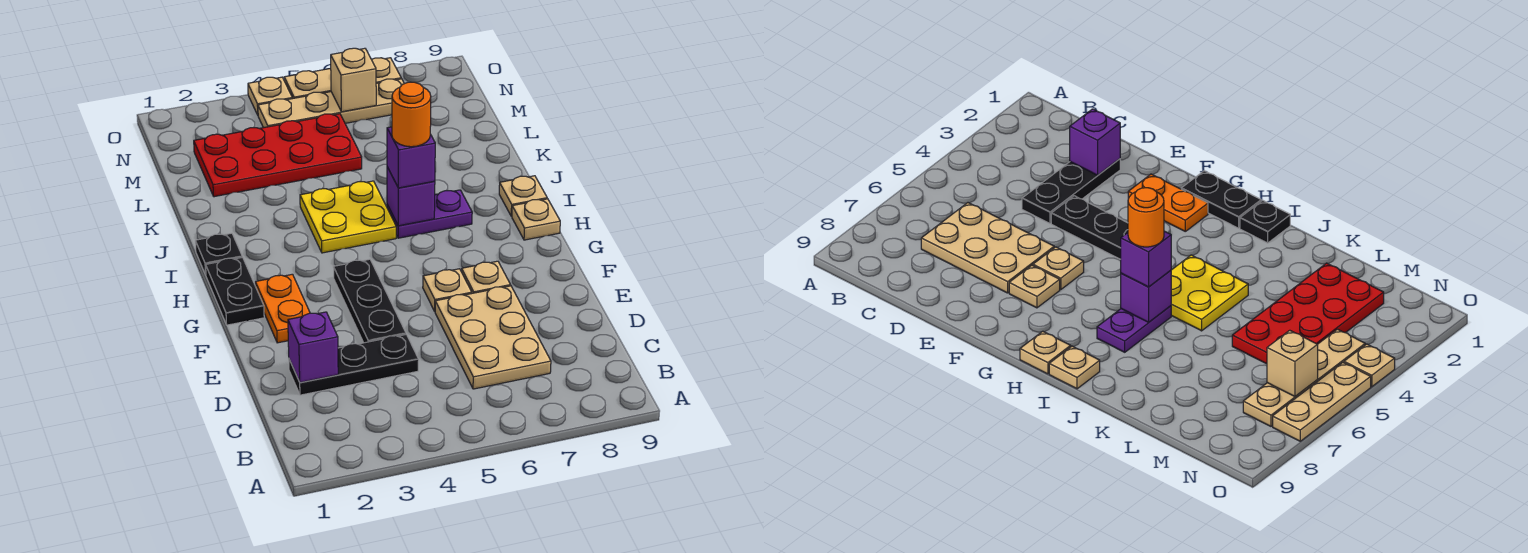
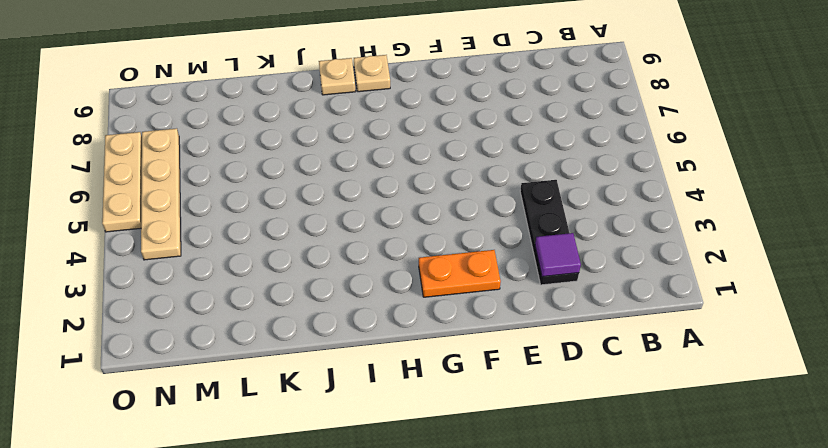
purple tile D2 level 2 -> purple brick D2 level 2
none -> tan plate C6:E7 level 1
none -> black plate E4:G4 level 1
none -> tan plate F6 level 1

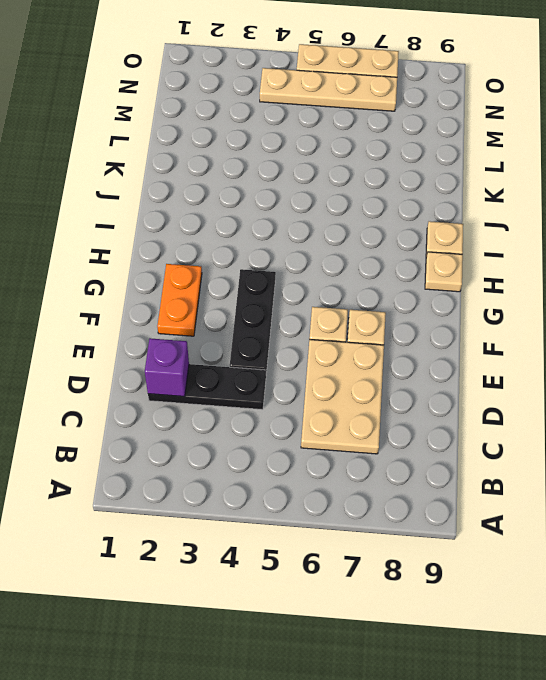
none -> black plate G1:H1 level 1
none -> black plate I1 level 1
none -> yellow plate I4:J5 level 1

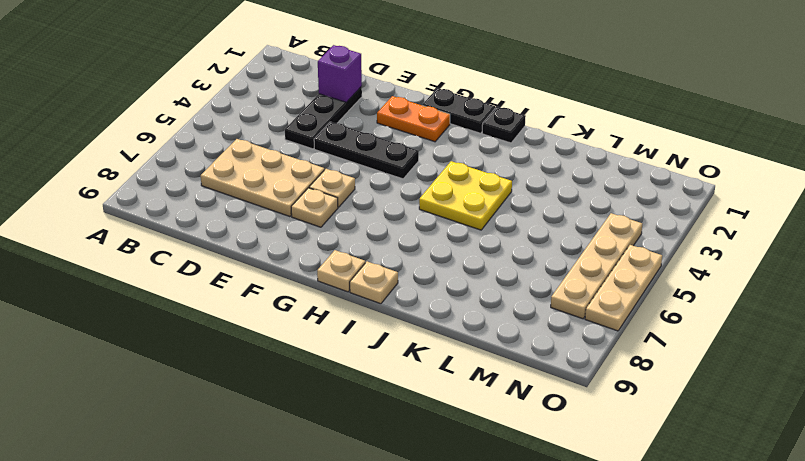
none -> purple plate I6:I7 level 1
none -> red plate L2:M5 level 1
none -> tan plate O4 level 1

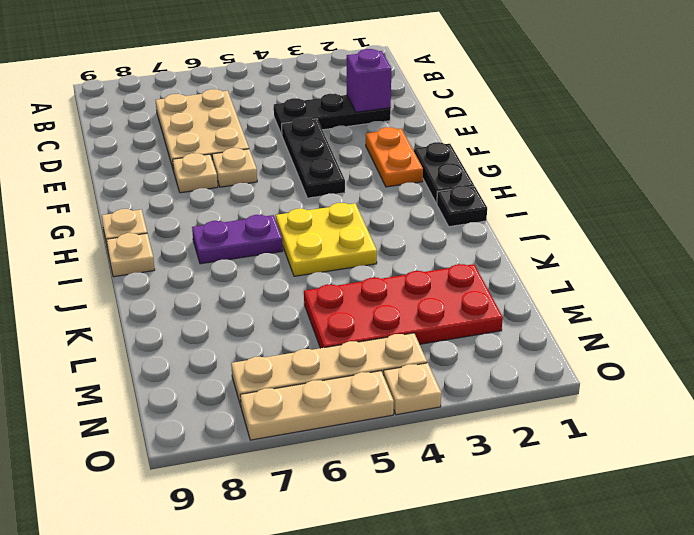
none -> purple brick I6 level 2
none -> tan brick N6 level 2
none -> purple brick I6 level 3

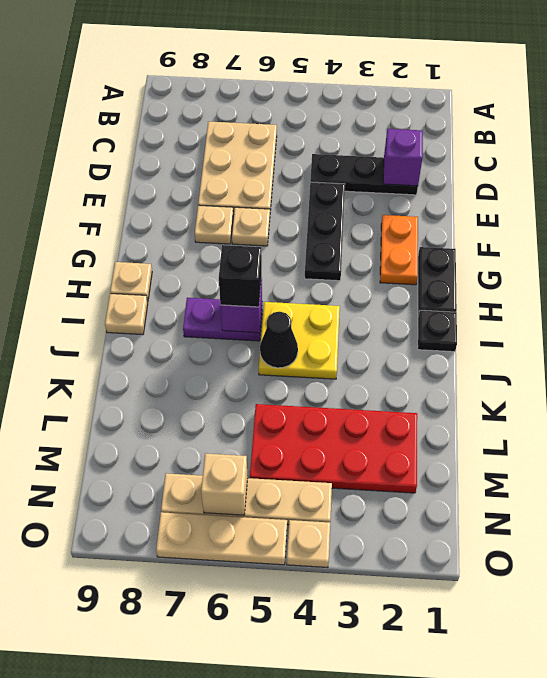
black brick I6 level 3 -> purple brick I6 level 3
black cone J5 level 2 -> none
none -> orange round brick I6 level 4

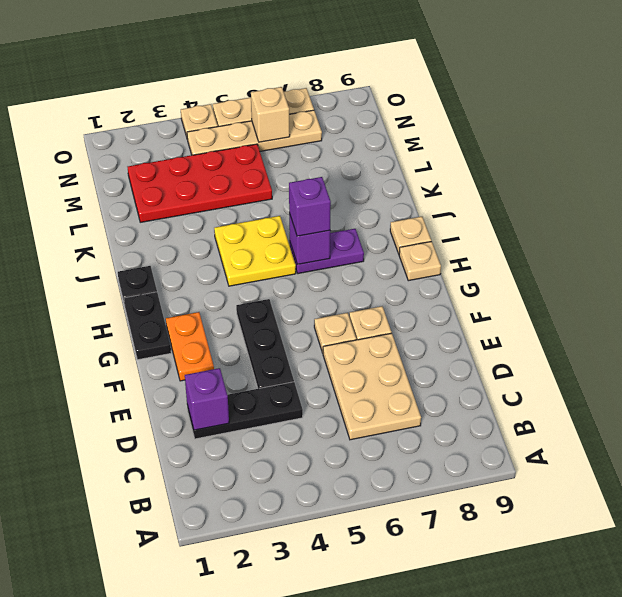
none -> orange round brick I6 level 4

